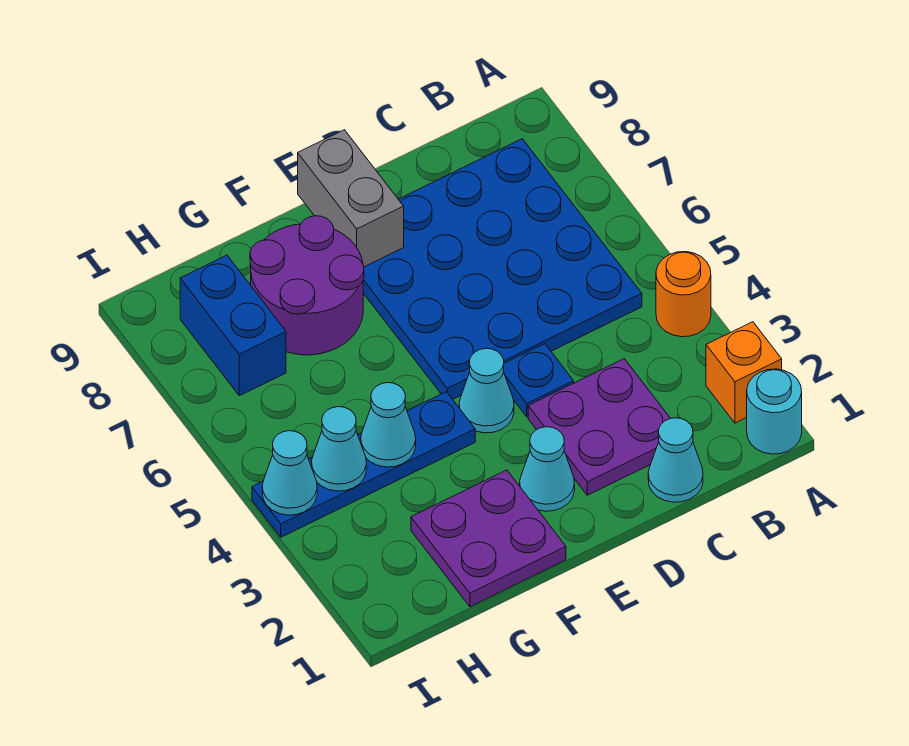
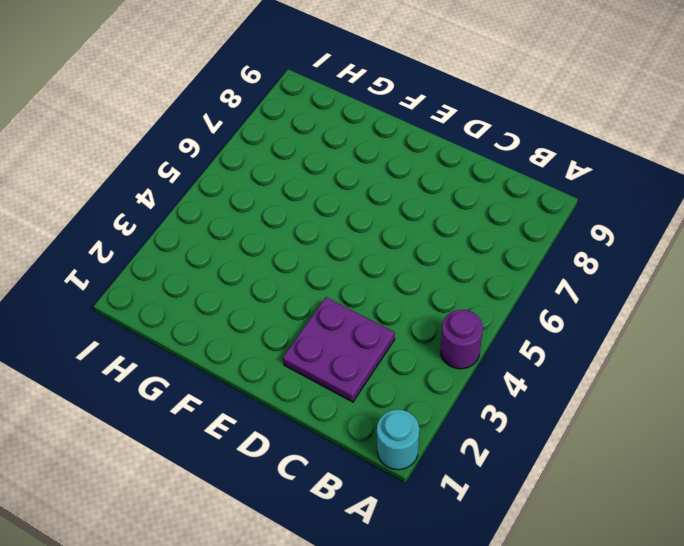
purple round brick A4 level 1 -> orange round brick A4 level 1
none -> orange brick A2 level 1
none -> blue plate B5:E8 level 1
none -> cyan cone C1 level 1

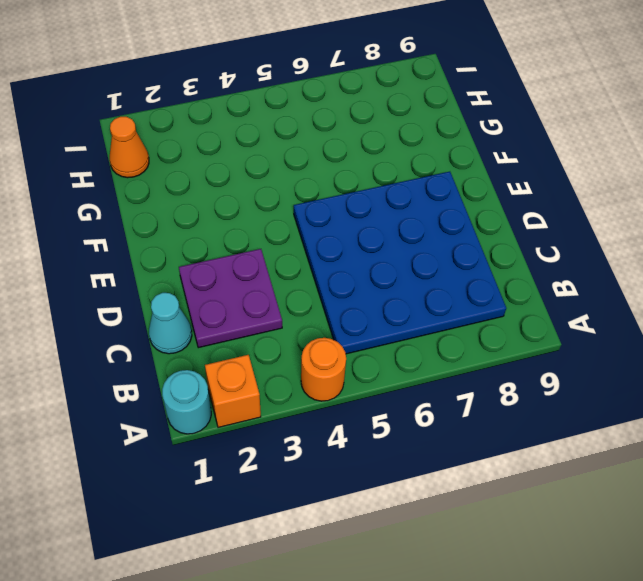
orange cone H1 level 1 -> none
none -> blue plate D4 level 1
none -> cyan cone E2 level 1
none -> cyan cone E4 level 1

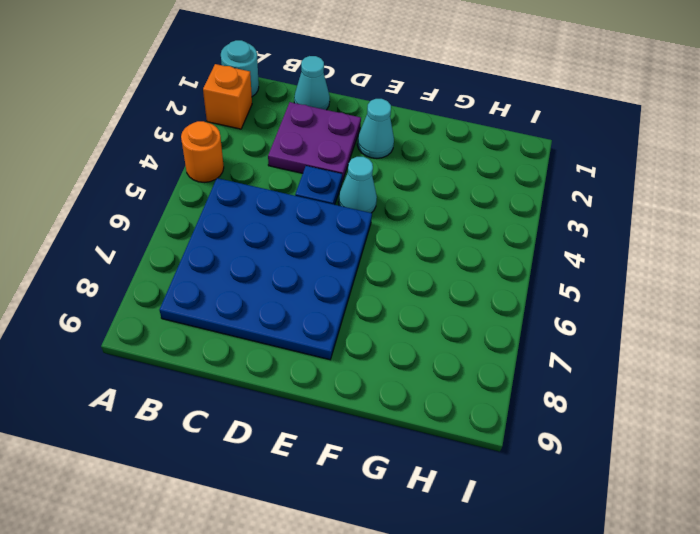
none -> purple plate F1:G2 level 1
none -> blue plate F4:I4 level 1
none -> purple round brick F7:G8 level 1

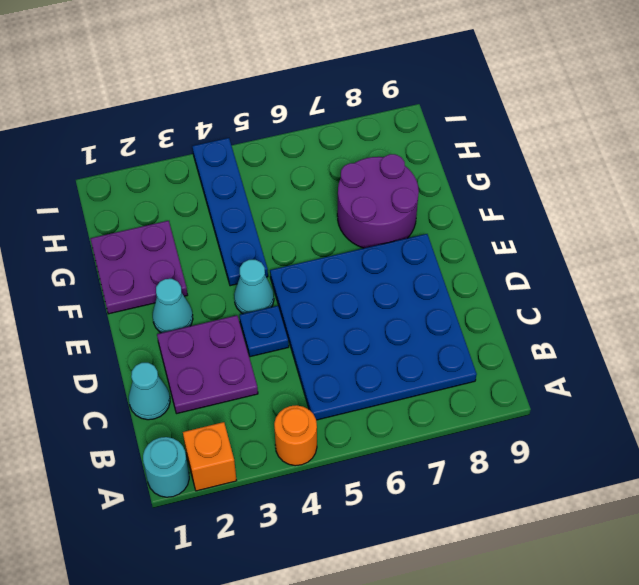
none -> blue brick H7:H8 level 1
none -> grey brick E8:E9 level 2
none -> cyan cone G4 level 2

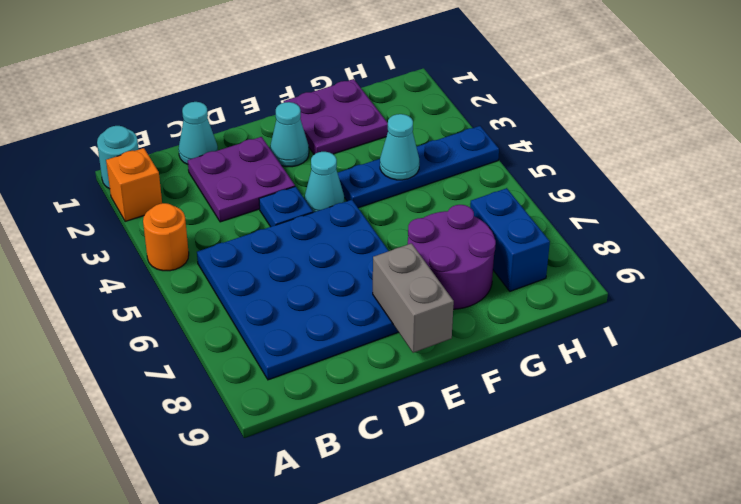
none -> cyan cone H4 level 2
none -> cyan cone I4 level 2

